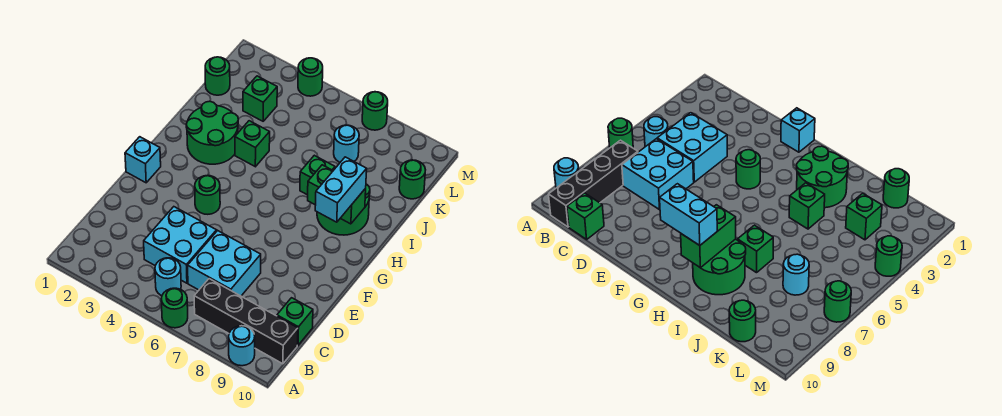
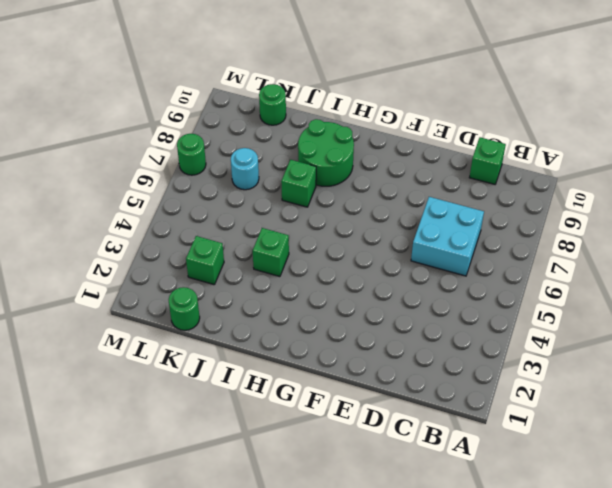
none -> green round brick A6 level 1
none -> cyan round brick A9 level 1
none -> cyan round brick B5 level 1

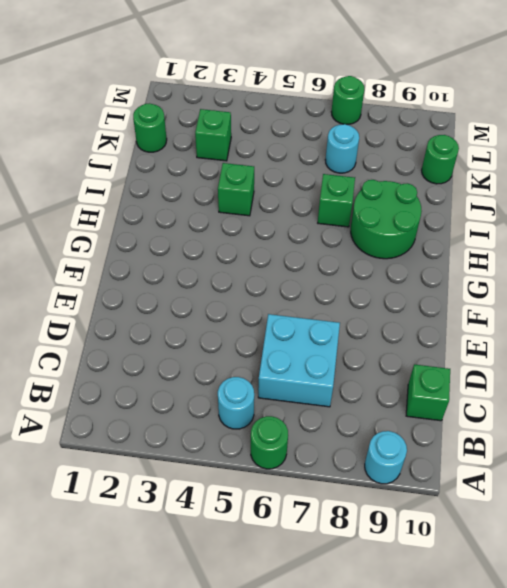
none -> black brick B7:B10 level 1
none -> cyan brick C4:D5 level 1
none -> cyan brick F1 level 1

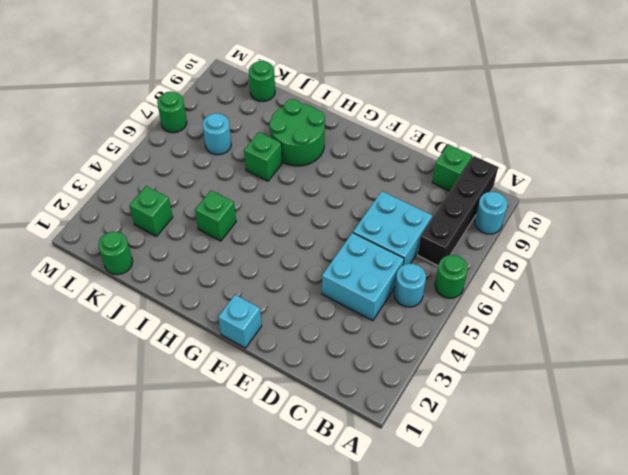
none -> green round brick F4 level 1
none -> green round brick H2:I3 level 1
none -> green round brick M4 level 1

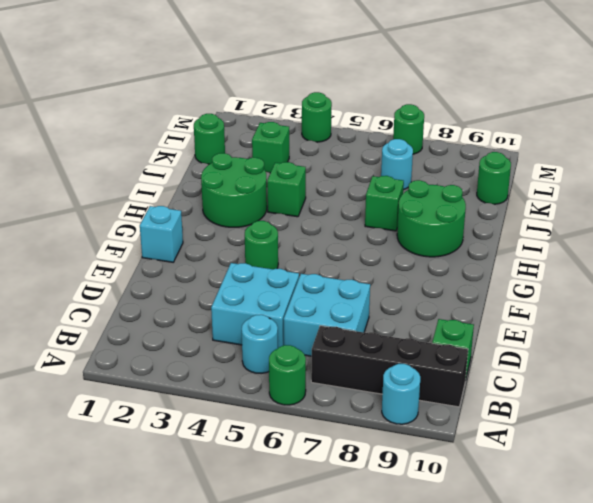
none -> green brick H8:H9 level 2
none -> cyan brick G9:H9 level 3

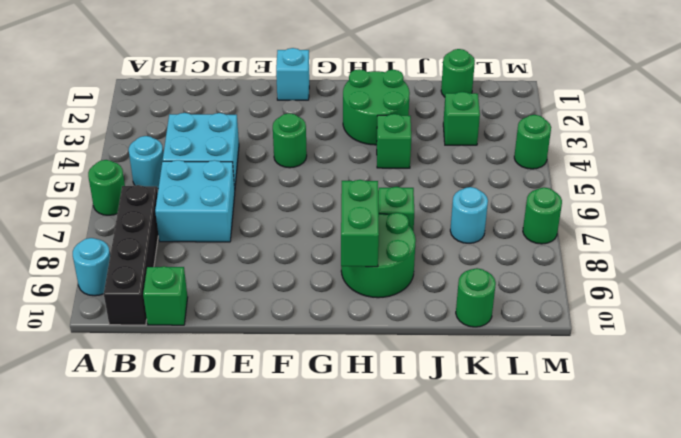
none -> cyan brick G9:H9 level 3

